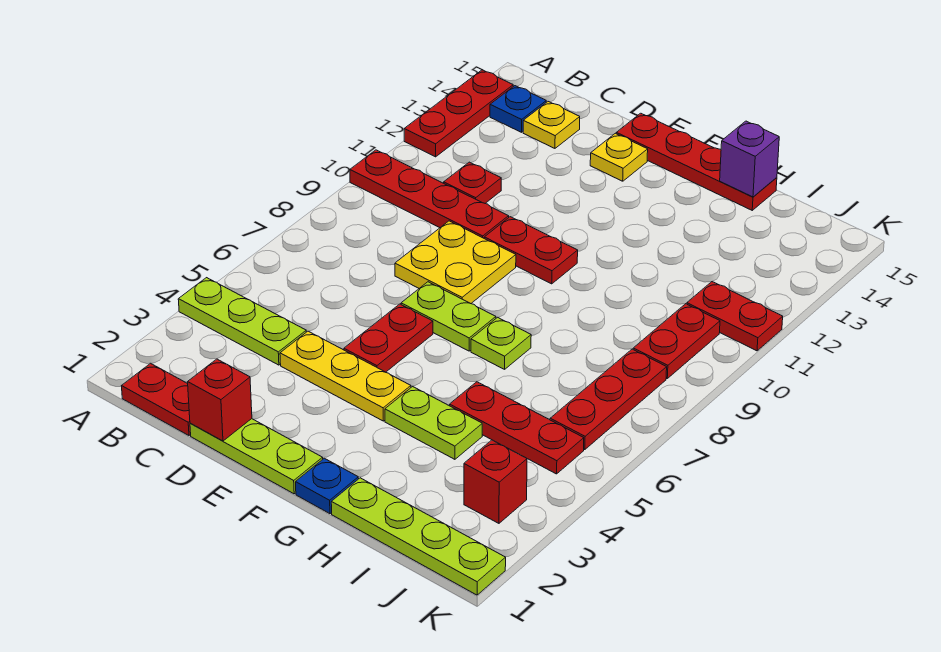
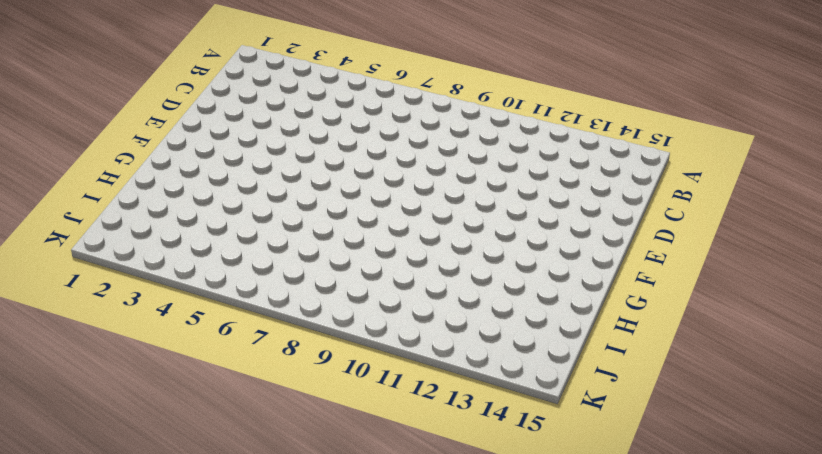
none -> lime plate A4:C4 level 1
none -> red plate A10:D10 level 1
none -> red plate A12:A14 level 1

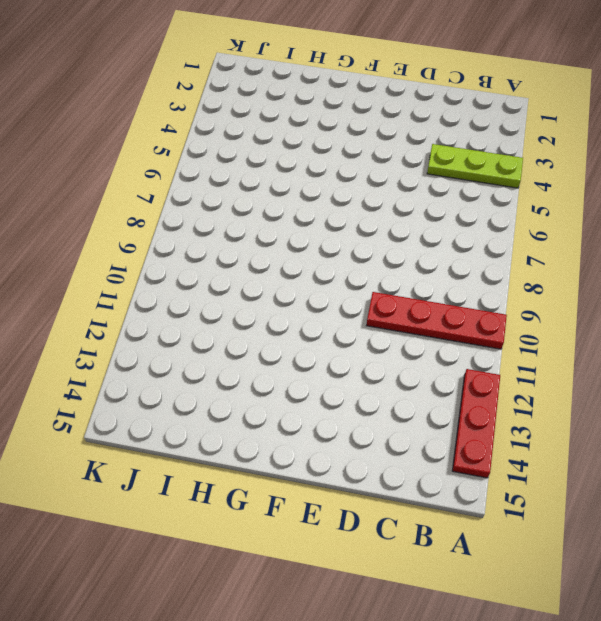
none -> red plate B1:C1 level 1
none -> blue plate B14 level 1
none -> red plate C11 level 1

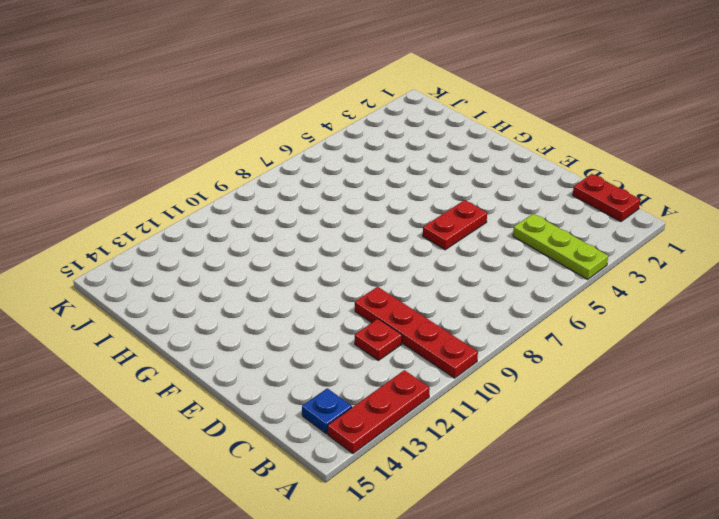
none -> yellow plate C14 level 1
none -> lime plate D1:F1 level 1
none -> yellow plate D4:F4 level 1

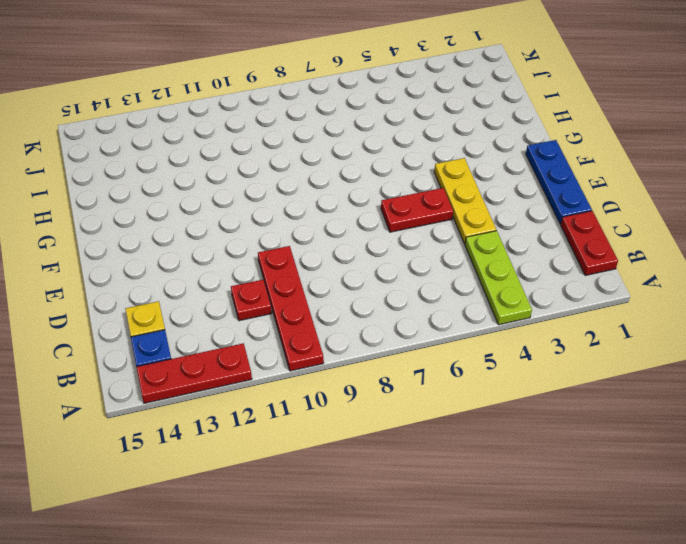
blue plate D1:F1 level 1 -> lime plate D1:F1 level 1
none -> yellow plate D8:E9 level 1
none -> lime plate E7:F7 level 1
none -> red plate E10:F10 level 1

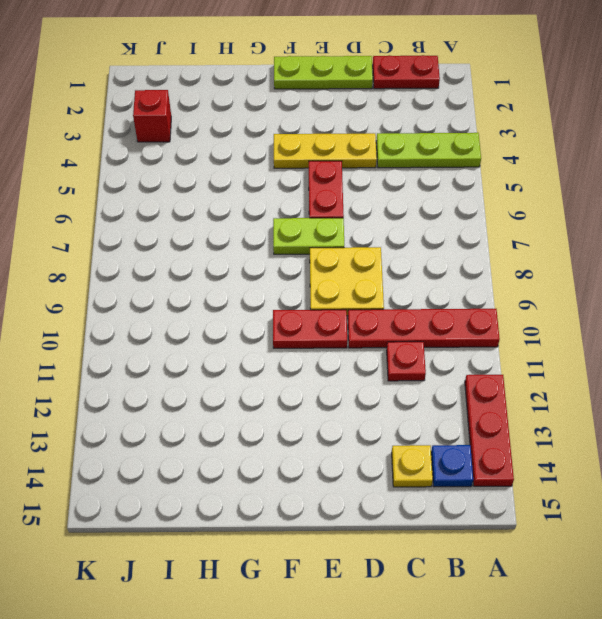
none -> yellow plate E14 level 1
none -> red plate E15:H15 level 1
none -> blue plate G1 level 1

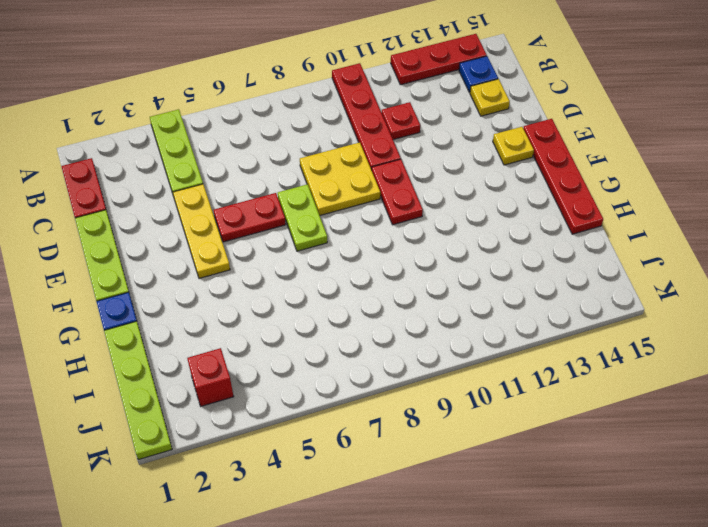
none -> lime plate G4:H4 level 1
none -> lime plate G7 level 1
none -> red plate H5:J5 level 1

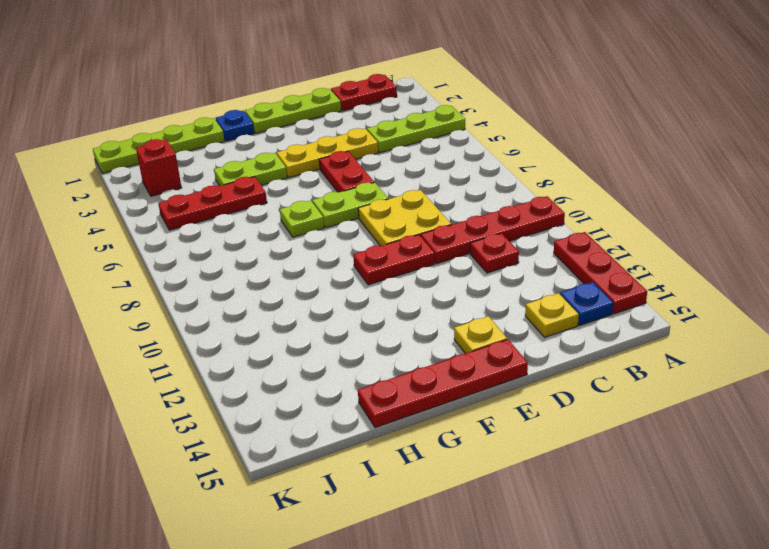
none -> red plate J6:J8 level 1
none -> red plate J9:J10 level 1
none -> red plate J11:K11 level 1

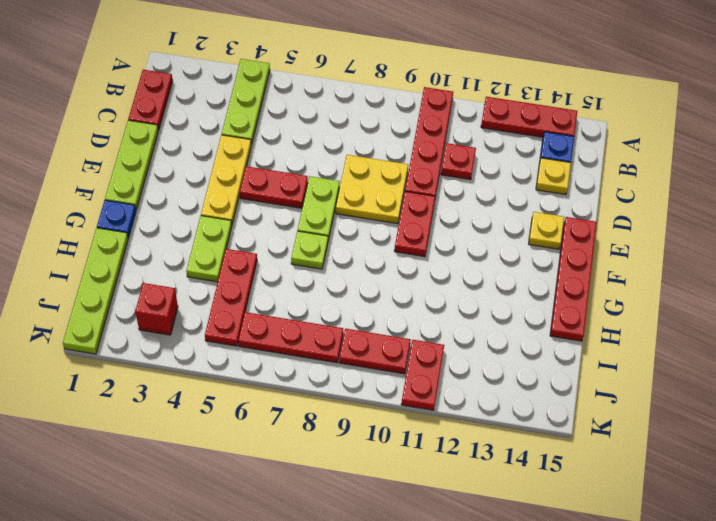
none -> red brick D1 level 2
none -> purple brick H15 level 2

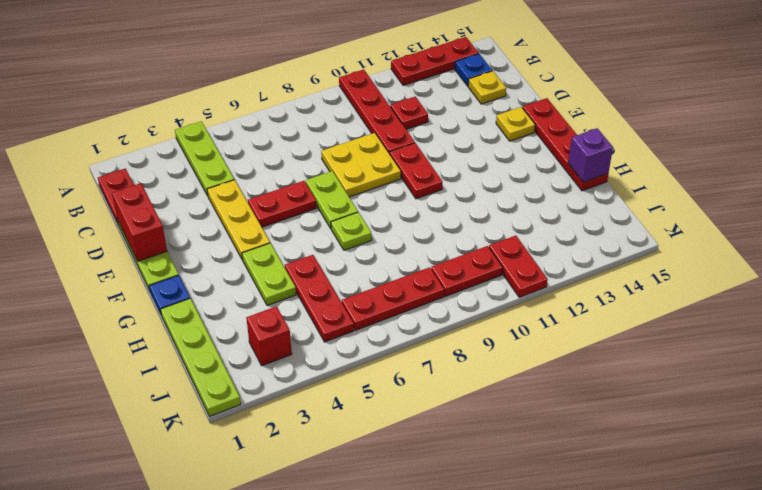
red brick D1:E1 level 2 -> red brick D1 level 2

